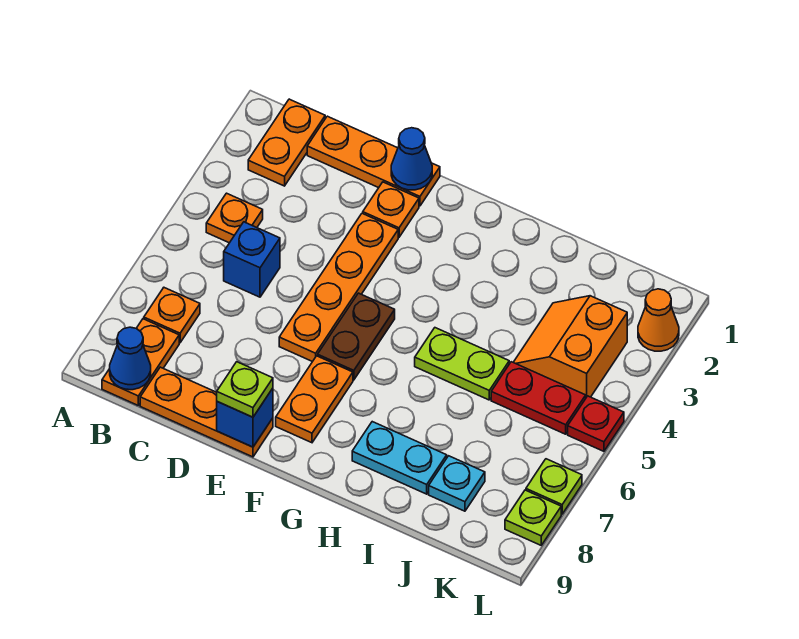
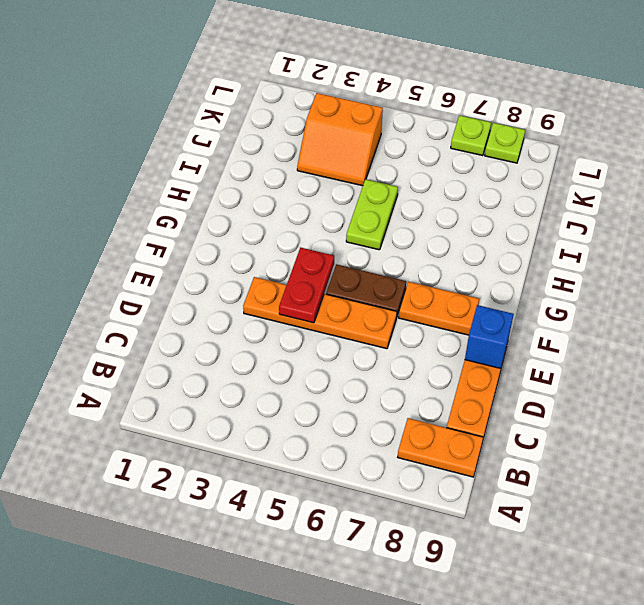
red plate E4:F4 level 2 -> red plate J5:K5 level 1
none -> orange plate B1:B2 level 1
none -> orange plate B4 level 1
none -> orange plate B7 level 1

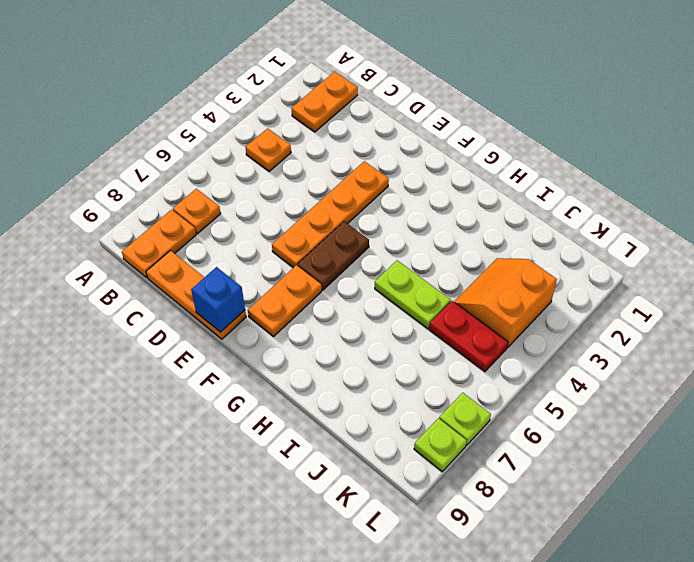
none -> orange plate C1:E1 level 1
none -> blue brick C5 level 1
none -> orange plate E2 level 1

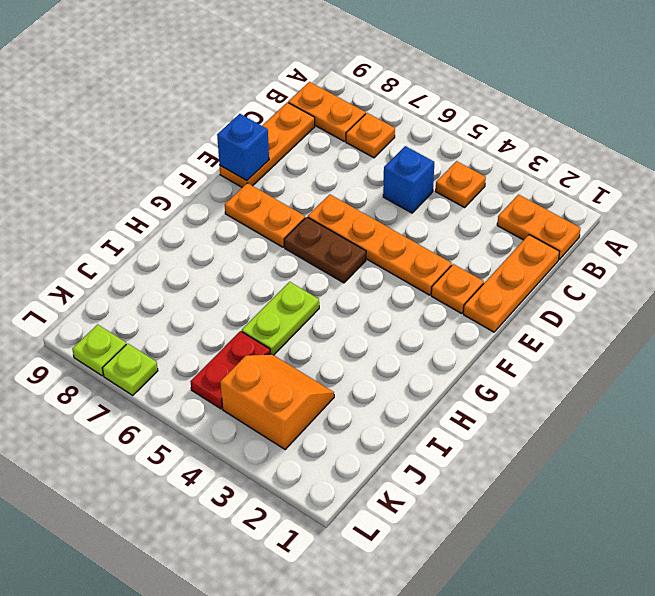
none -> cyan plate H8:I8 level 1
none -> cyan plate J8 level 1
none -> orange cone L2 level 1

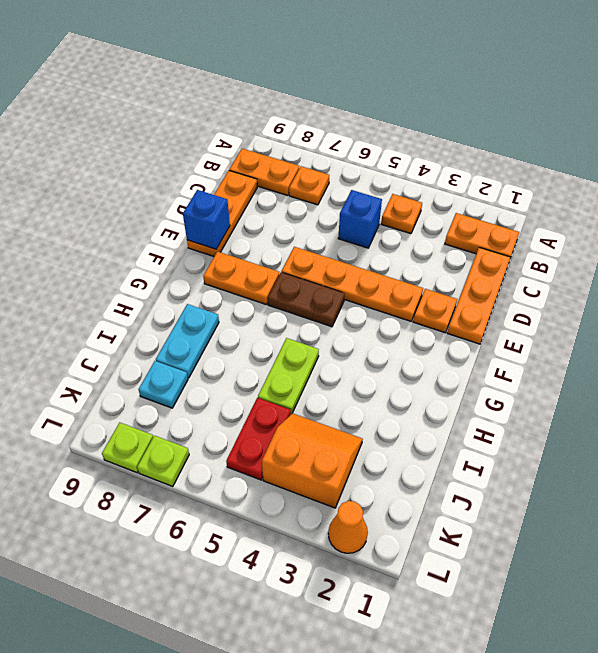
none -> red plate L5 level 1
none -> blue cone B9 level 2
none -> blue cone E1 level 2

